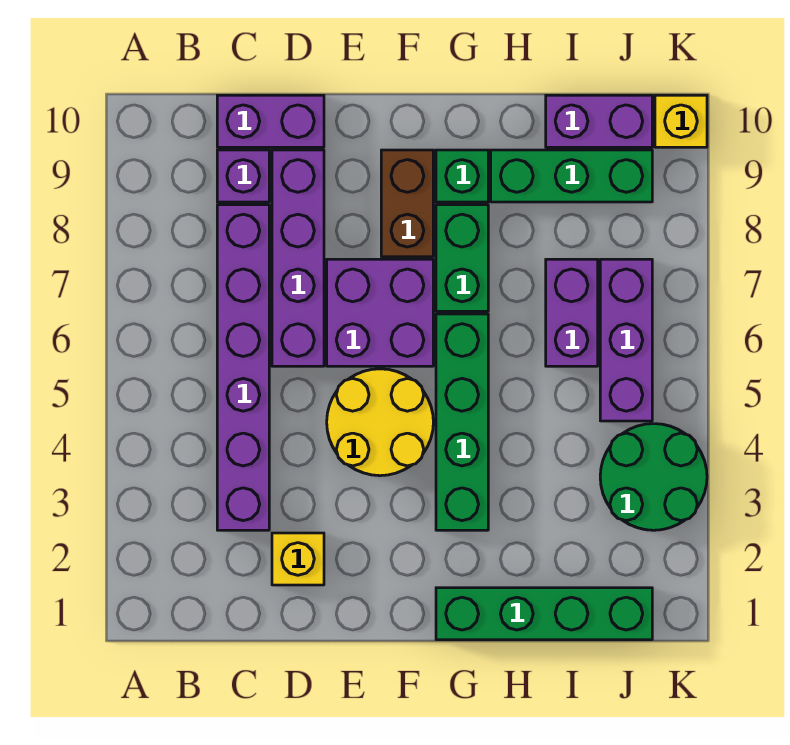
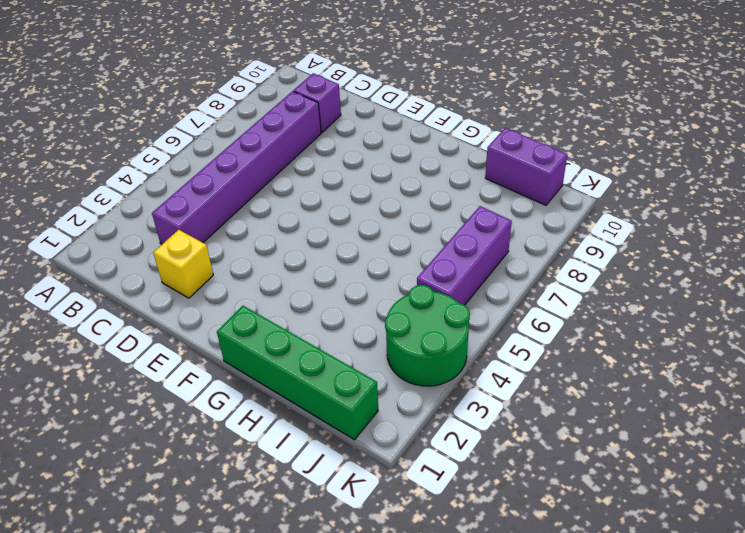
none -> purple brick C10:D10 level 1
none -> purple brick D6:D9 level 1
none -> yellow round brick E4:F5 level 1

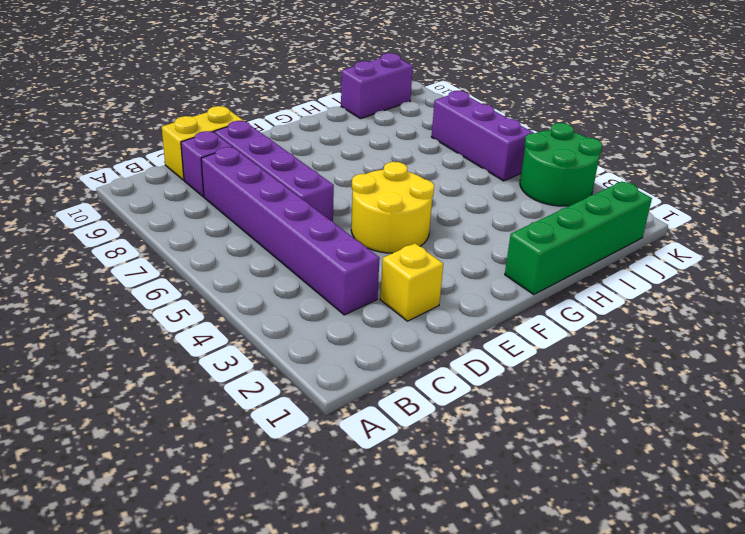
yellow brick C10:D10 level 1 -> purple brick C10:D10 level 1
none -> purple brick E6:F7 level 1
none -> brown brick F8:F9 level 1
none -> green brick G3:G6 level 1

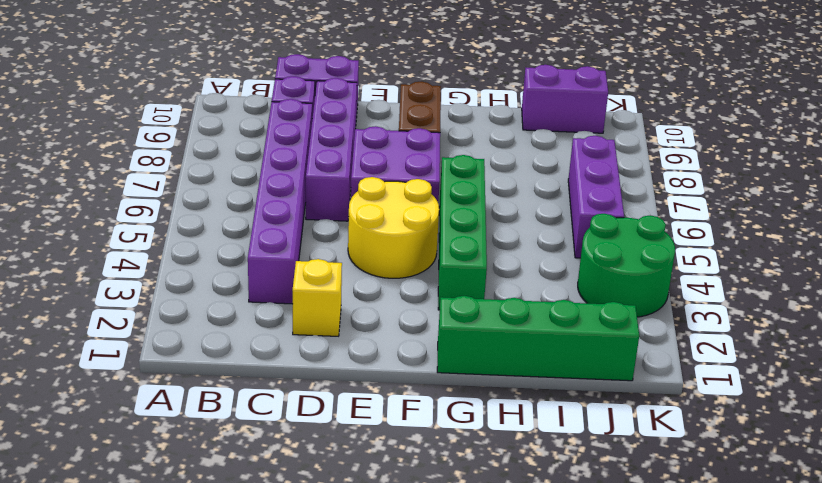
none -> green brick G7:G8 level 1
none -> green brick G9 level 1
none -> green brick H9:J9 level 1

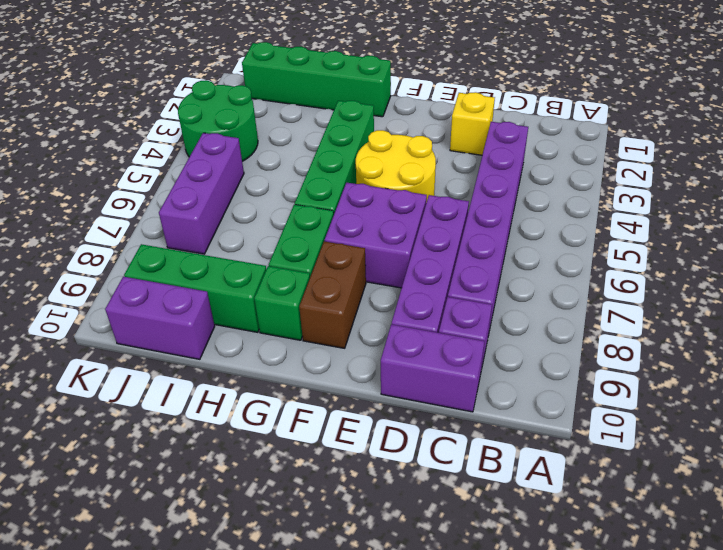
none -> purple brick I6:I7 level 1
none -> yellow brick K10 level 1

